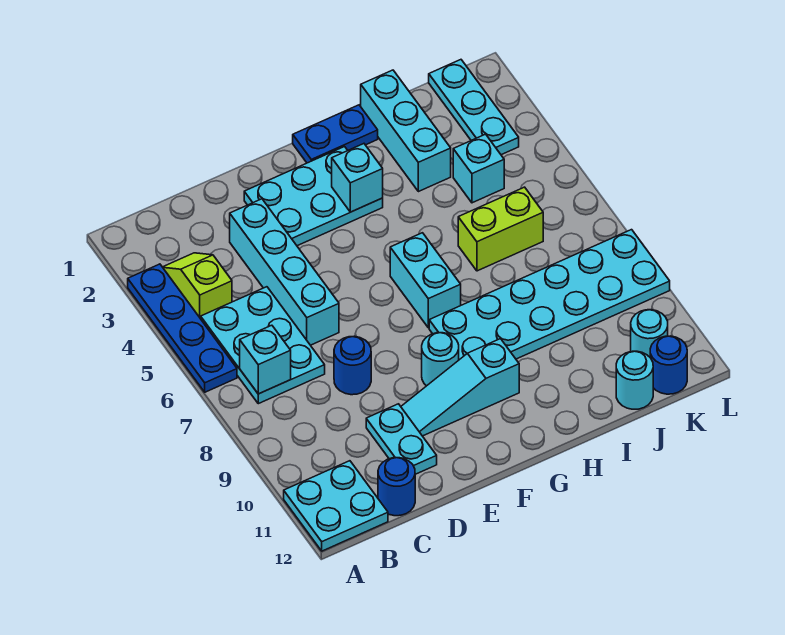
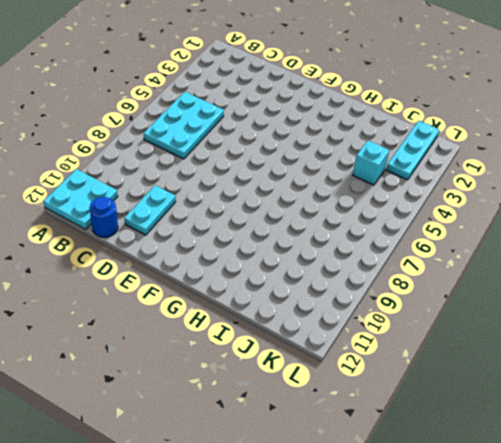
none -> blue plate A3:A6 level 1
none -> lime slope B3:B4 level 1 top 4
none -> cyan brick D3:D6 level 1

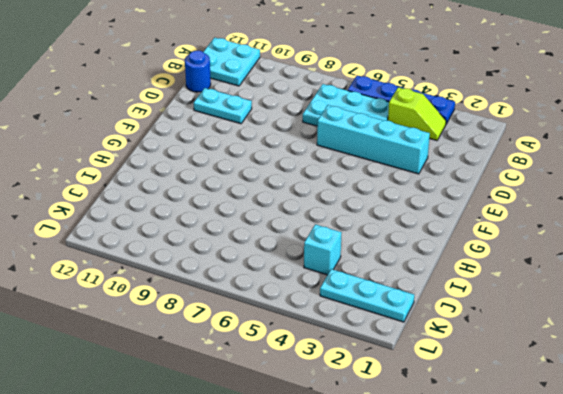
none -> blue round brick D8 level 1
none -> cyan plate E2:G3 level 1
none -> cyan slope E10:G10 level 1 top G

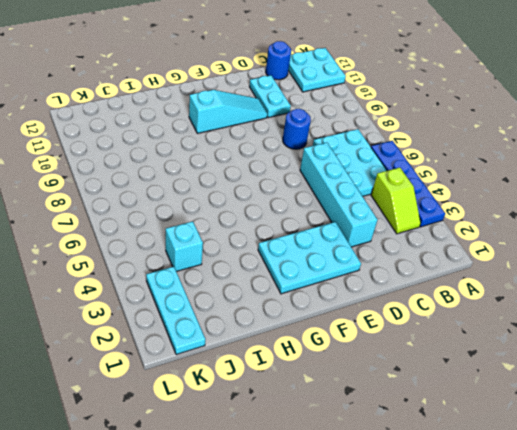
none -> cyan round brick F9 level 1
none -> blue plate G1:H1 level 1
none -> cyan brick G6:G7 level 1

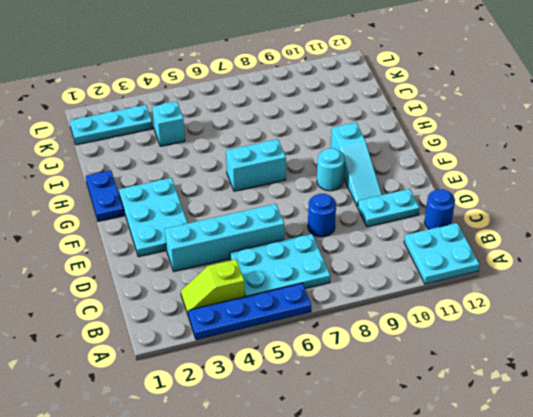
none -> cyan plate G8:L9 level 1
none -> cyan brick I1:I3 level 1
none -> lime brick I6:J6 level 1

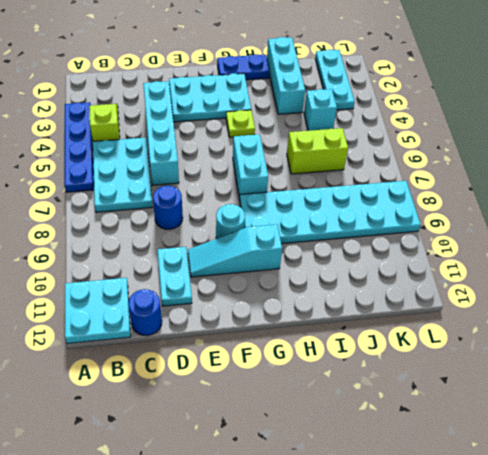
lime plate G4 level 1 -> none
none -> cyan round brick J12 level 1
none -> cyan round brick K11 level 1
none -> blue round brick K12 level 1

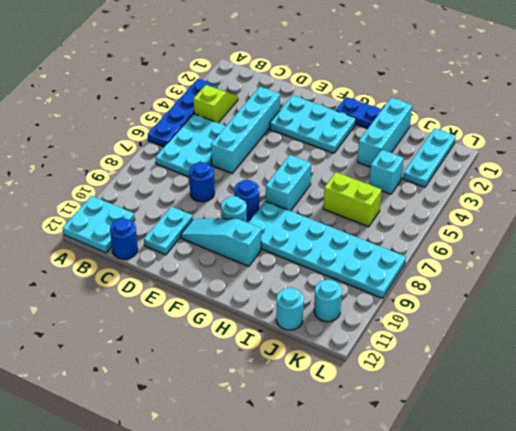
blue round brick F8 level 1 -> blue round brick K12 level 1
none -> cyan brick B7 level 2
none -> cyan brick G3 level 2

